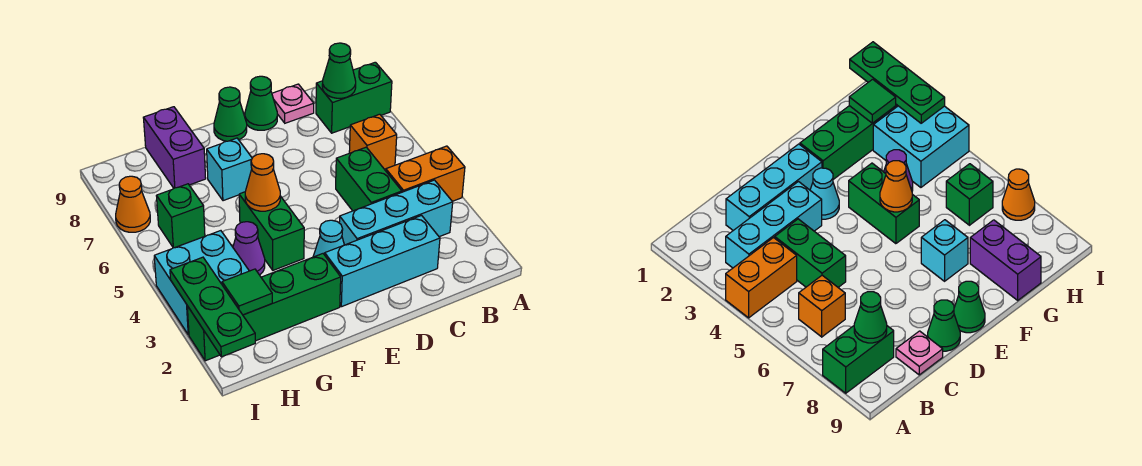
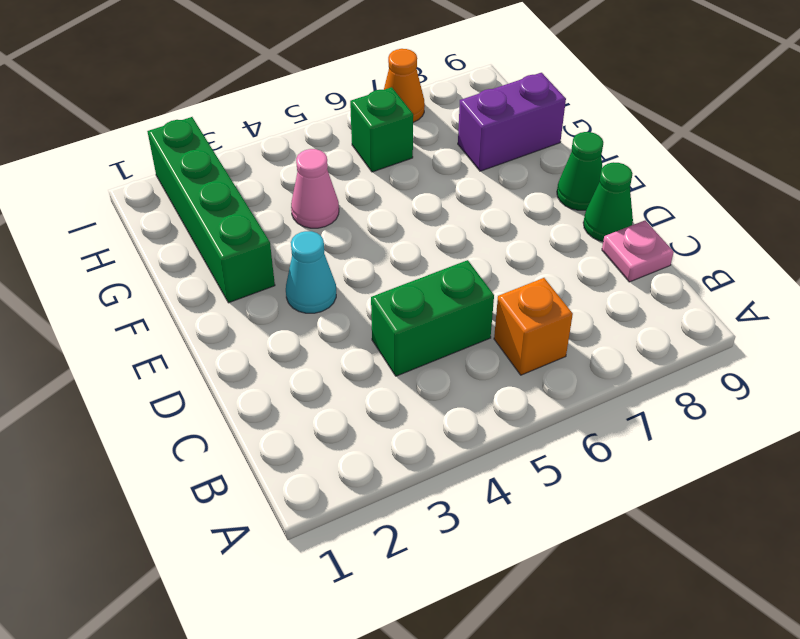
pink cone G4 level 1 -> purple cone G4 level 1
none -> orange brick A4:B4 level 1
none -> green brick A8:B8 level 1
none -> cyan brick B3:D3 level 1

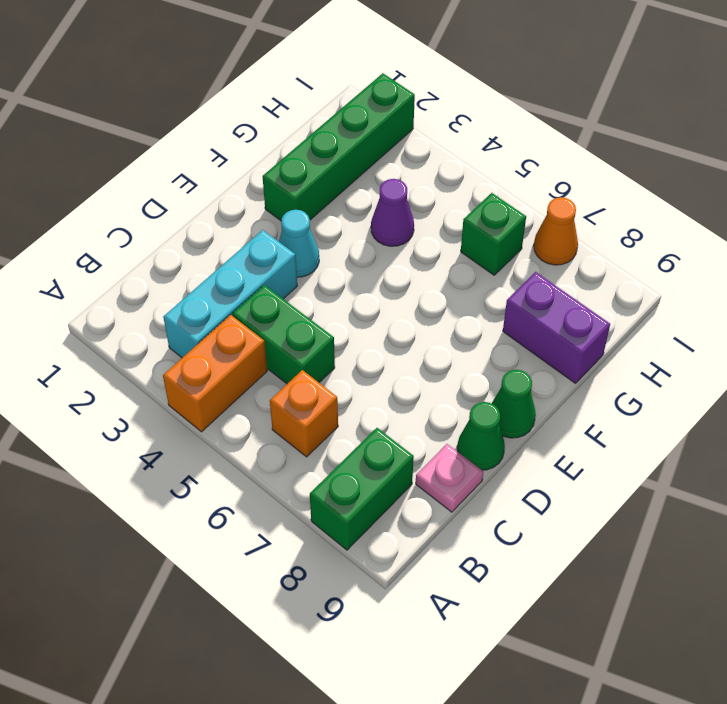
none -> cyan brick C2:E2 level 1
none -> green brick F4:F5 level 1
none -> cyan brick F7 level 1

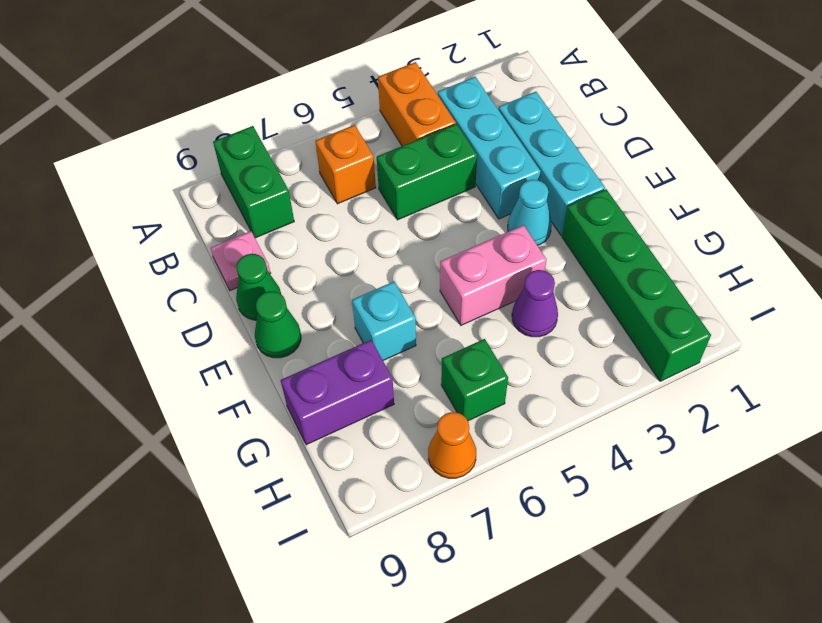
pink brick F4:F5 level 1 -> green brick F4:F5 level 1
none -> cyan brick H3:I4 level 1
none -> green cone B8 level 2
none -> orange cone F5 level 2

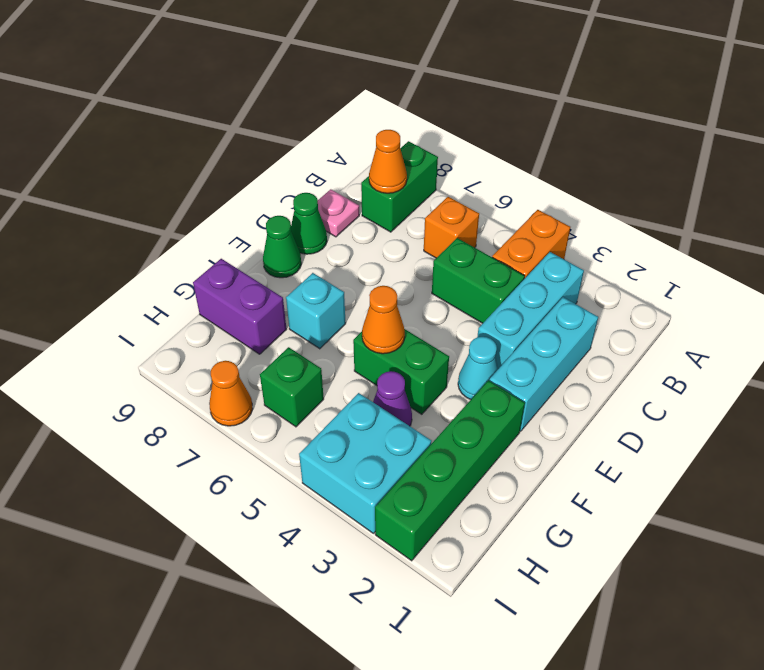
orange cone B8 level 2 -> green cone B8 level 2
none -> green tile H2 level 2
none -> green plate I1:I3 level 2

